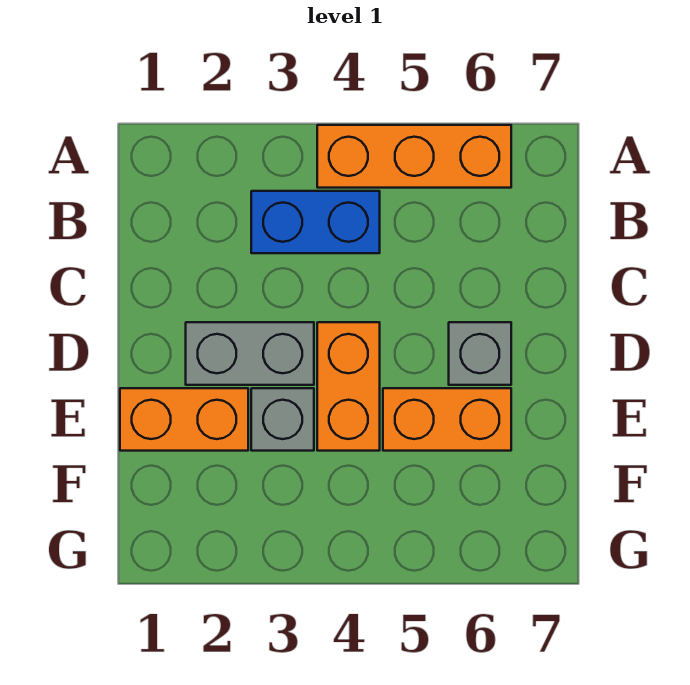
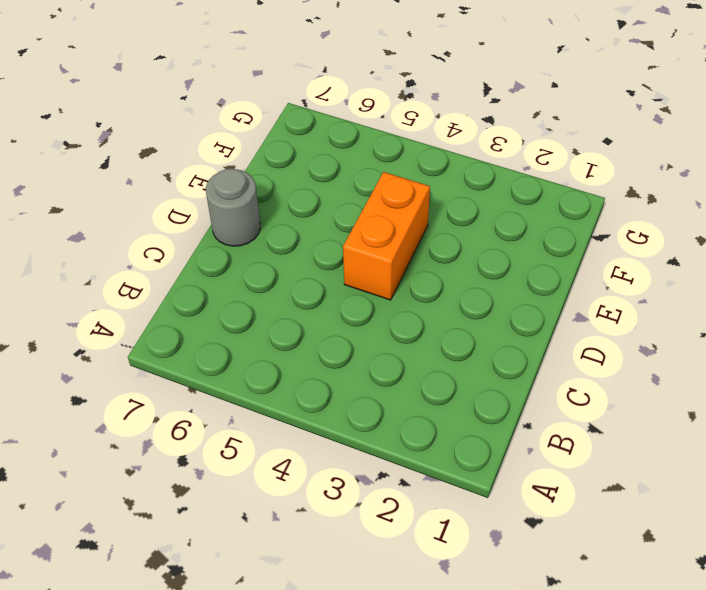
grey round brick D7 level 1 -> none
none -> orange brick A4:A6 level 1
none -> blue brick B3:B4 level 1

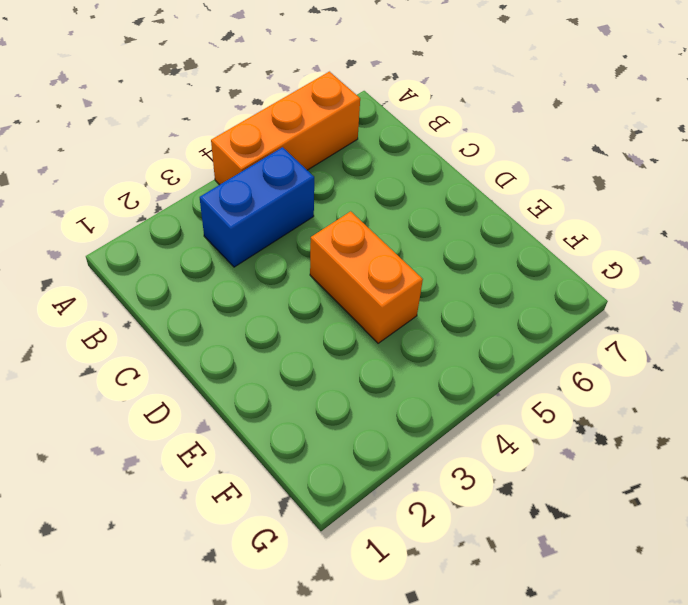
none -> grey brick D2:D3 level 1
none -> grey brick D6 level 1

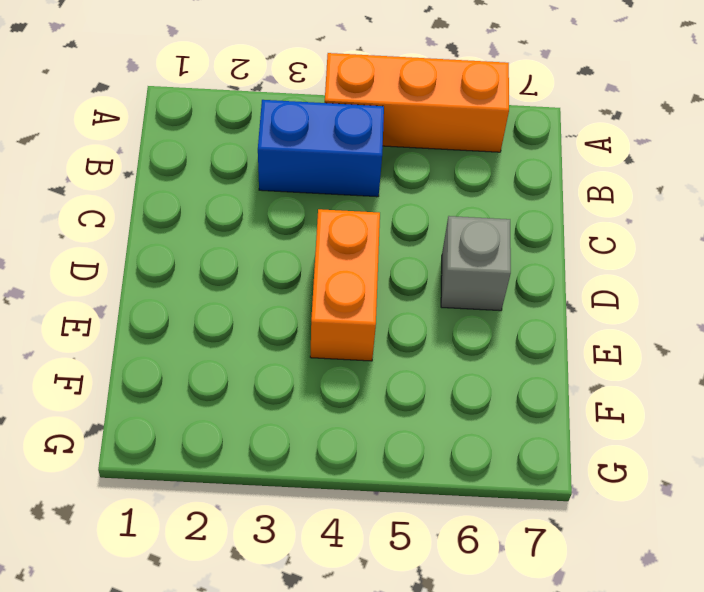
none -> grey brick D2:D3 level 1
none -> orange brick E1:E2 level 1

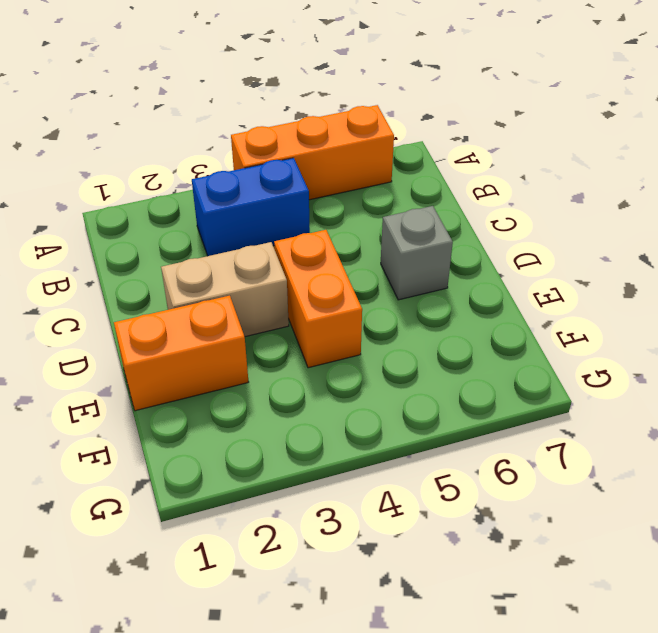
tan brick D2:D3 level 1 -> grey brick D2:D3 level 1
none -> grey brick E3 level 1
none -> orange brick E5:E6 level 1

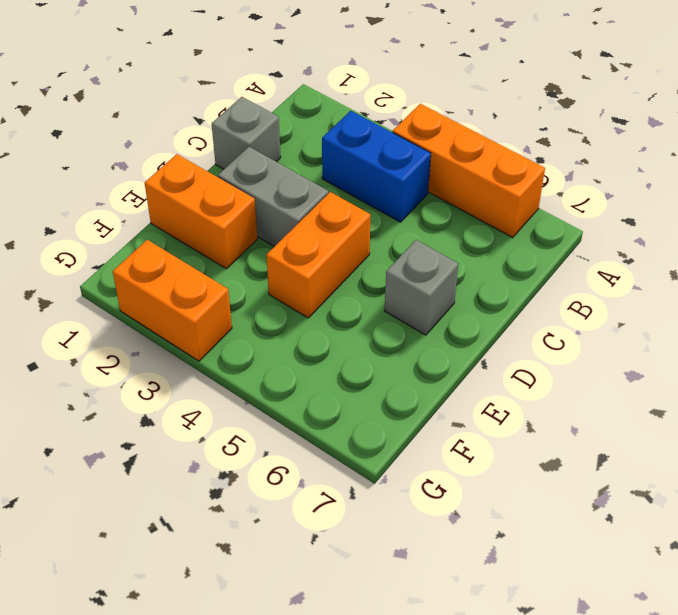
grey brick C1 level 1 -> grey brick E3 level 1
orange brick G2:G3 level 1 -> orange brick E5:E6 level 1

